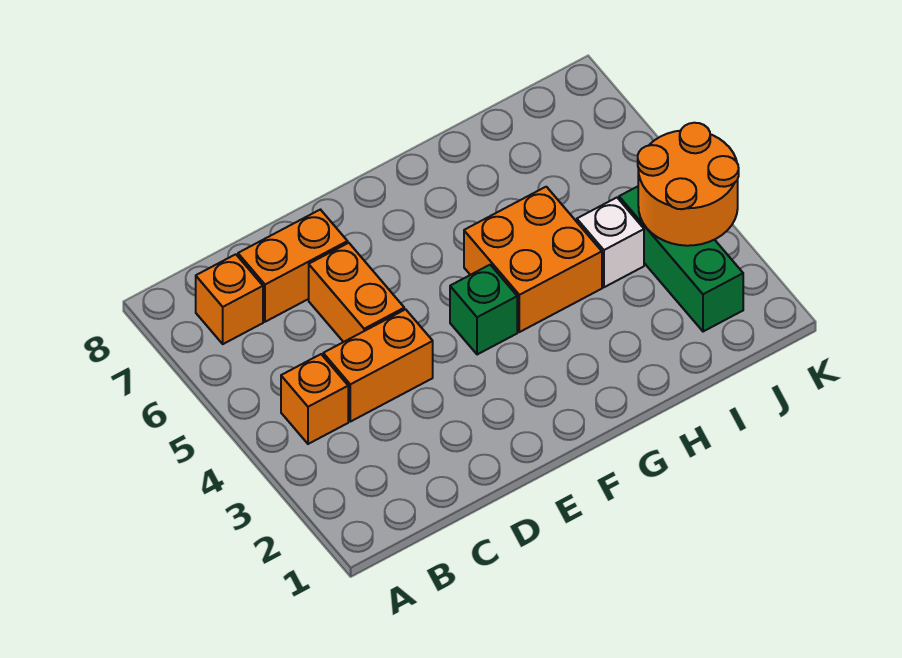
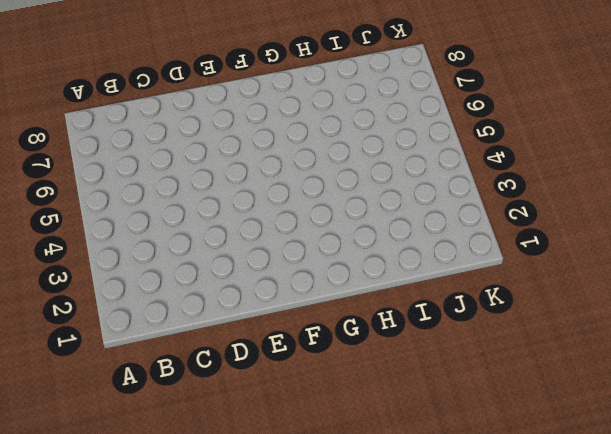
none -> orange brick B4 level 1
none -> orange brick B7 level 1

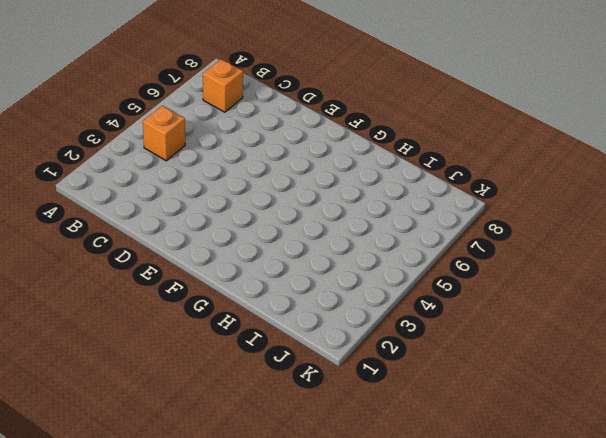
none -> orange brick C4:D4 level 1
none -> orange brick C7:D7 level 1

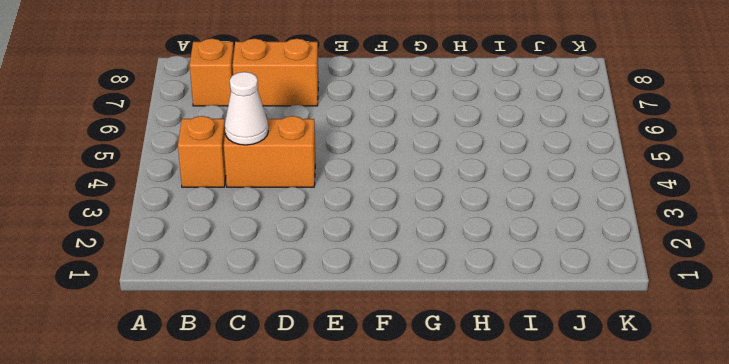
white cone C4 level 2 -> none
none -> orange brick D5:D6 level 1
none -> green brick F4 level 1

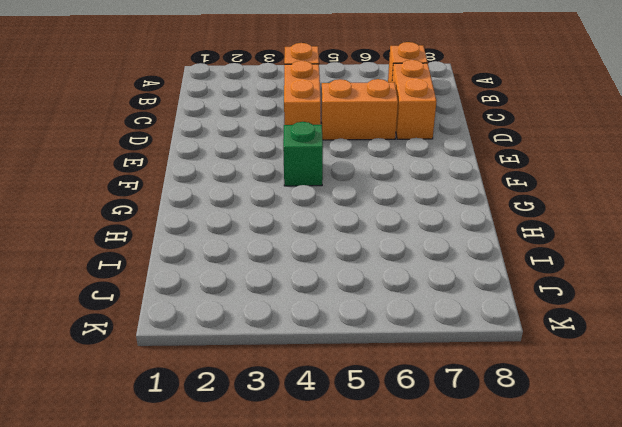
none -> orange brick G4:H5 level 1
none -> white brick I4 level 1

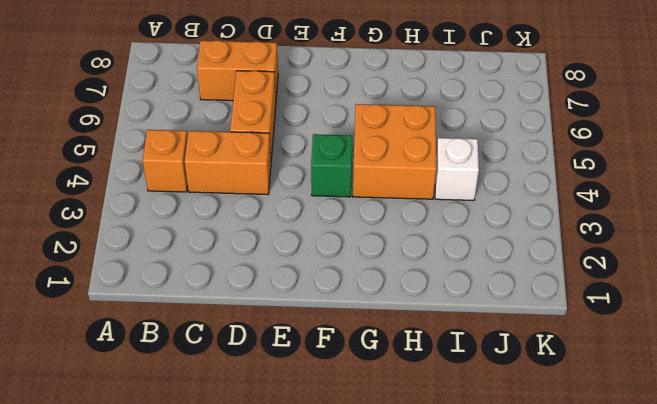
none -> orange brick B7 level 1
none -> green brick J2:J4 level 1

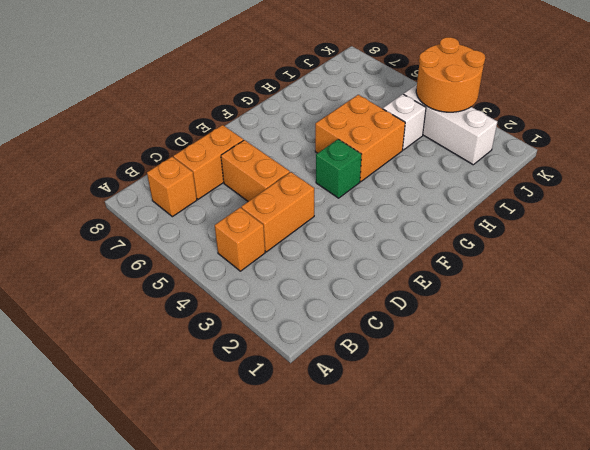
white brick J2:J4 level 1 -> green brick J2:J4 level 1

